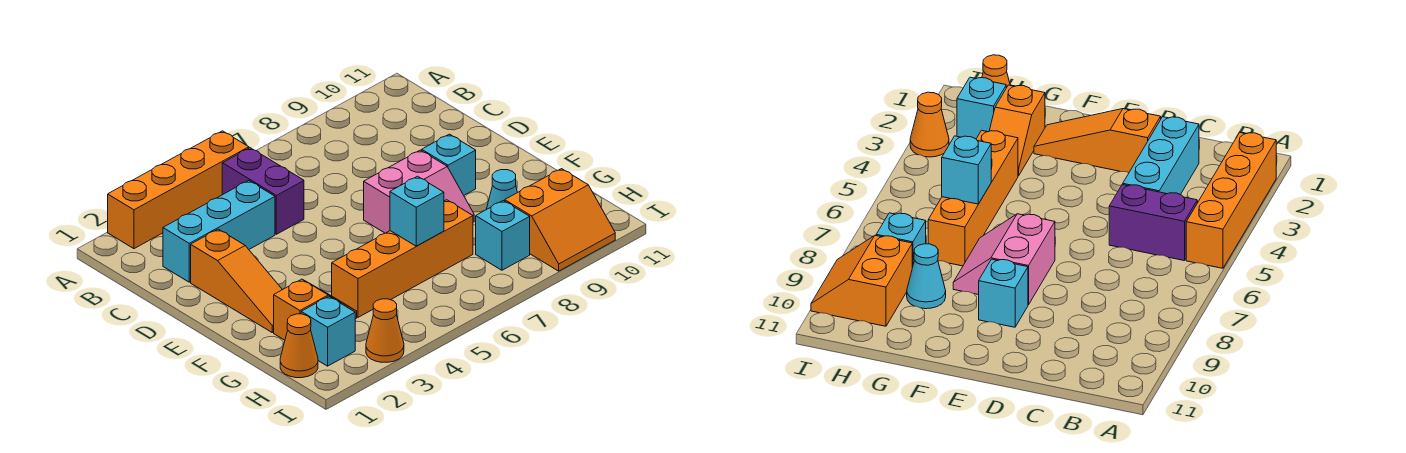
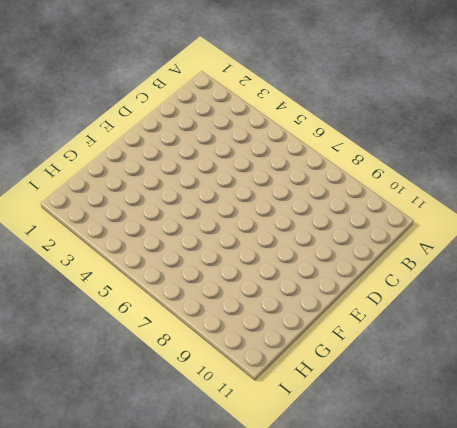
none -> orange brick A2:A5 level 1
none -> purple brick B5:C5 level 1
none -> cyan brick C2:C4 level 1

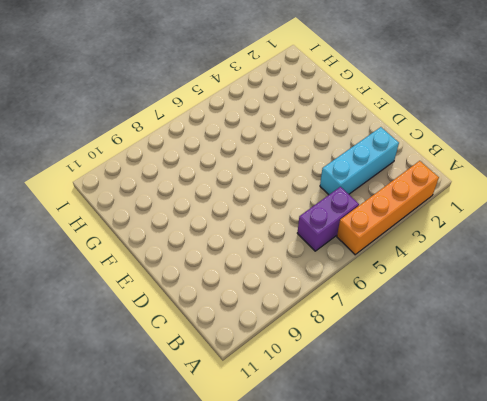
purple brick B5:B6 level 1 -> purple brick B5:C5 level 1
none -> orange slope D2:F2 level 1 top D
none -> pink slope E7:F8 level 1 top E
none -> cyan brick E9 level 1

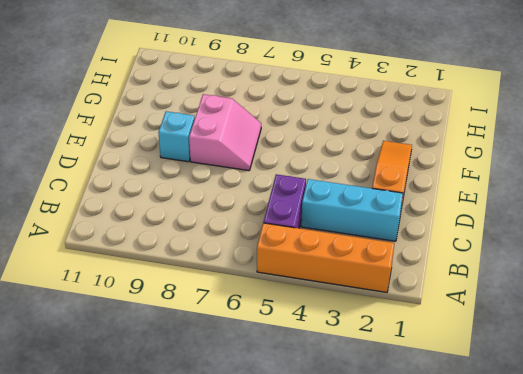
pink slope E7:F8 level 1 top 8 -> pink slope E7:F8 level 1 top E
none -> orange slope G2:G3 level 1 top 2
none -> orange brick G4:G7 level 1
none -> cyan cone G9 level 1

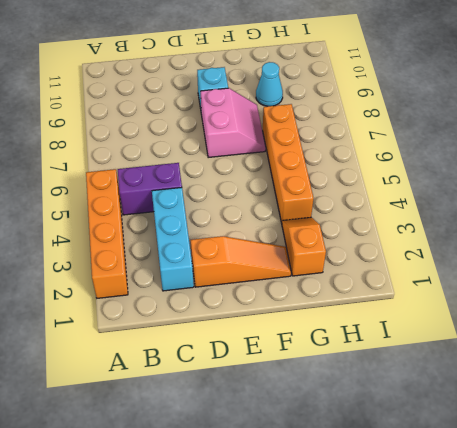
none -> orange cone H1 level 1
none -> cyan brick H2 level 1
none -> cyan brick H8 level 1

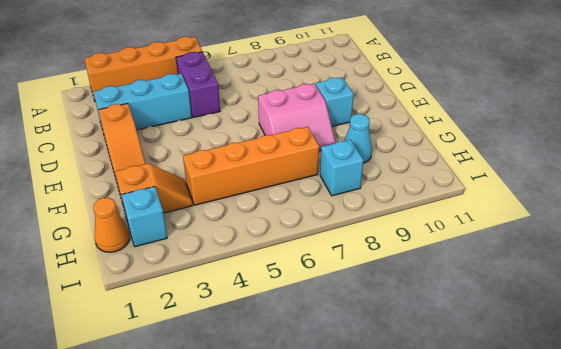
none -> orange slope H9:I10 level 1 top H
none -> orange cone I3 level 1
none -> cyan brick G6 level 2

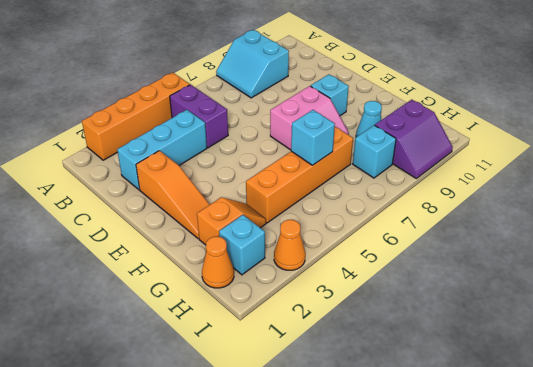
cyan slope A8:B9 level 1 top 9 -> none
purple slope H9:I10 level 1 top H -> orange slope H9:I10 level 1 top H

